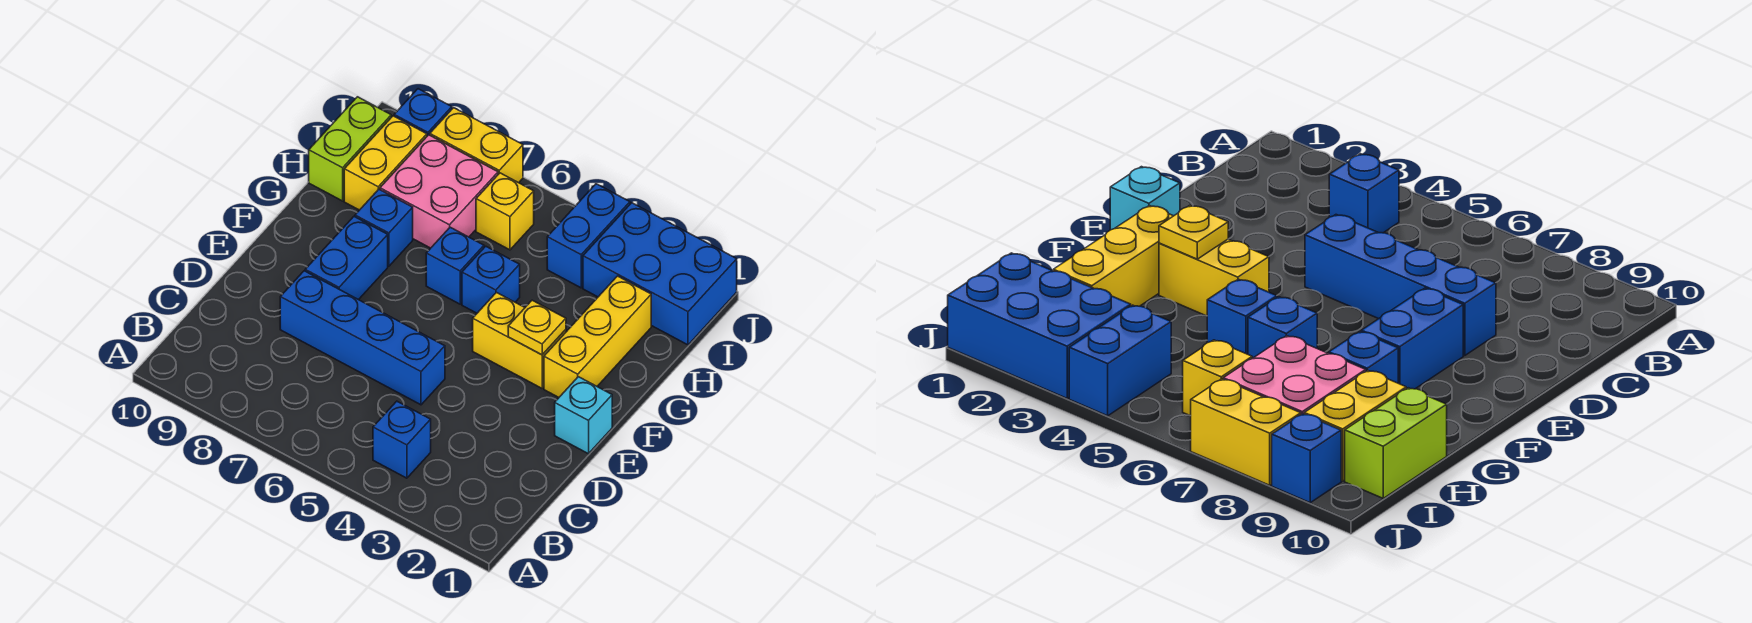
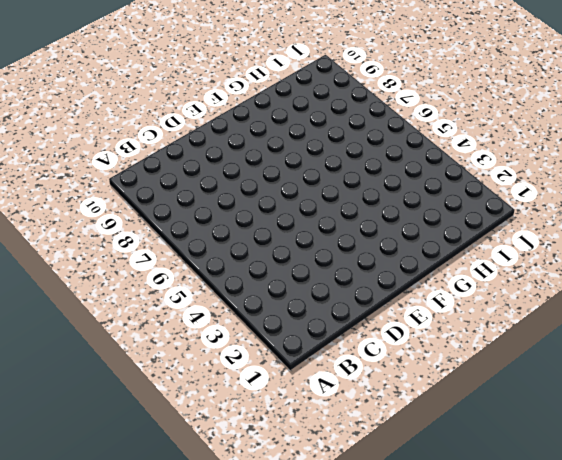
none -> blue brick B4 level 1
none -> blue brick D5:D8 level 1
none -> cyan brick E1 level 1

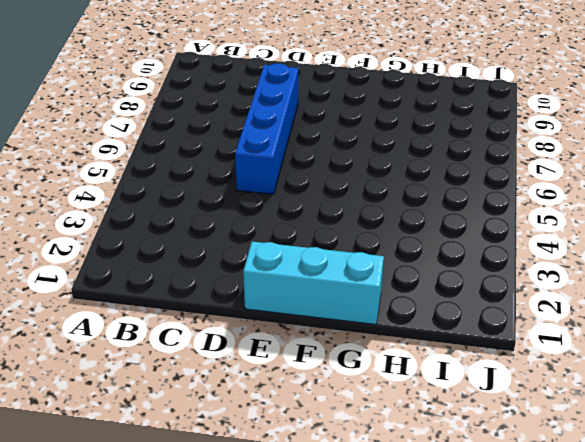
cyan brick E1:G1 level 1 -> cyan brick E1 level 1
none -> blue brick B4 level 1
none -> blue brick E8:F8 level 1
none -> yellow brick F2:H2 level 1

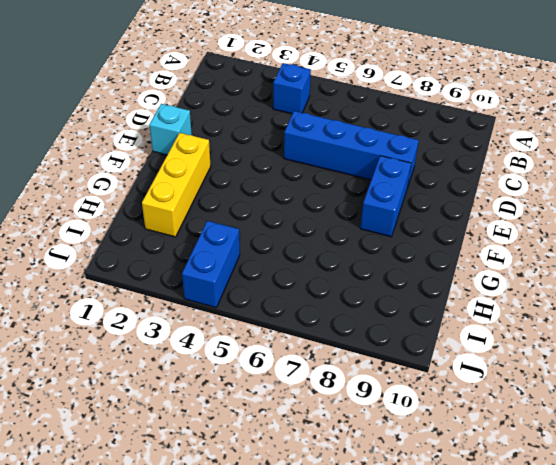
none -> yellow brick F3:F4 level 1
none -> blue brick G5 level 1
none -> blue brick G6 level 1

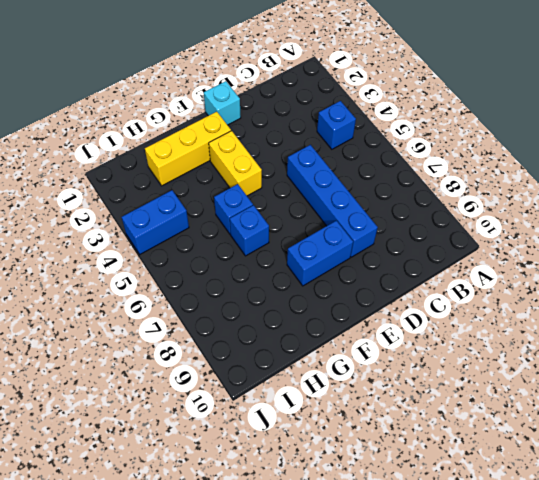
none -> blue brick G8 level 1
none -> pink brick H7:I8 level 1
none -> yellow brick H9:I9 level 1

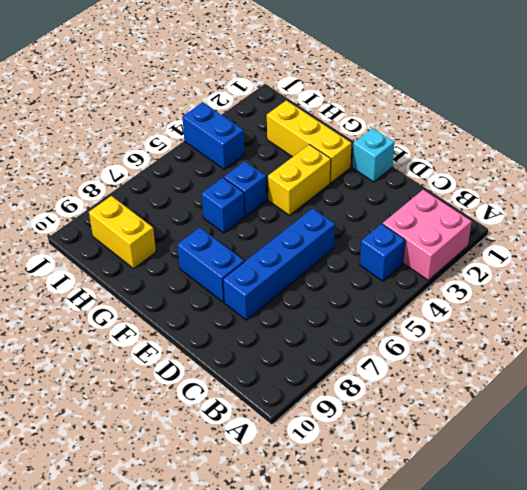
pink brick A2:B3 level 1 -> pink brick H7:I8 level 1
none -> blue brick G8 level 1
none -> lime brick H10:I10 level 1
none -> blue brick I1:J3 level 1

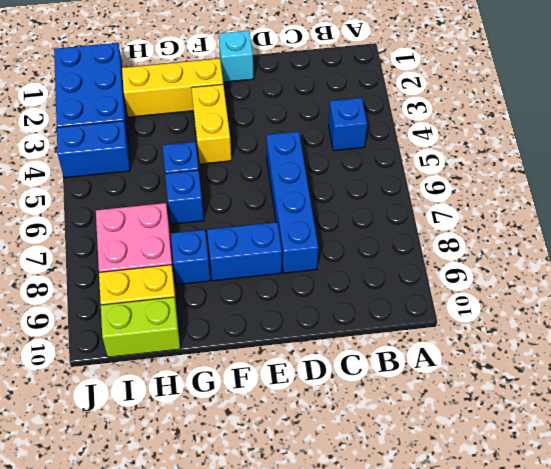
none -> yellow brick I6 level 1
none -> yellow brick J7:J8 level 1
none -> blue brick J9 level 1

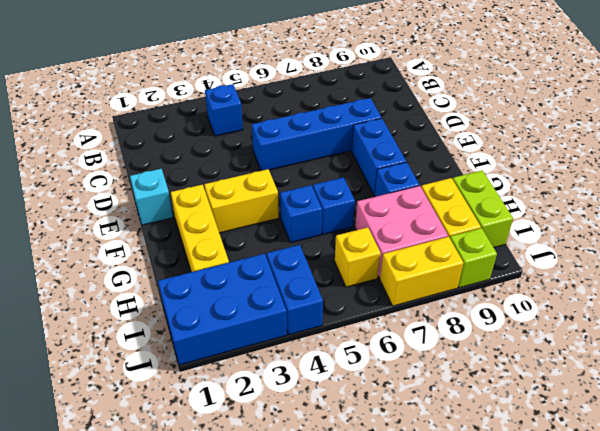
lime brick J9 level 1 -> blue brick J9 level 1
none -> yellow plate F3 level 2

